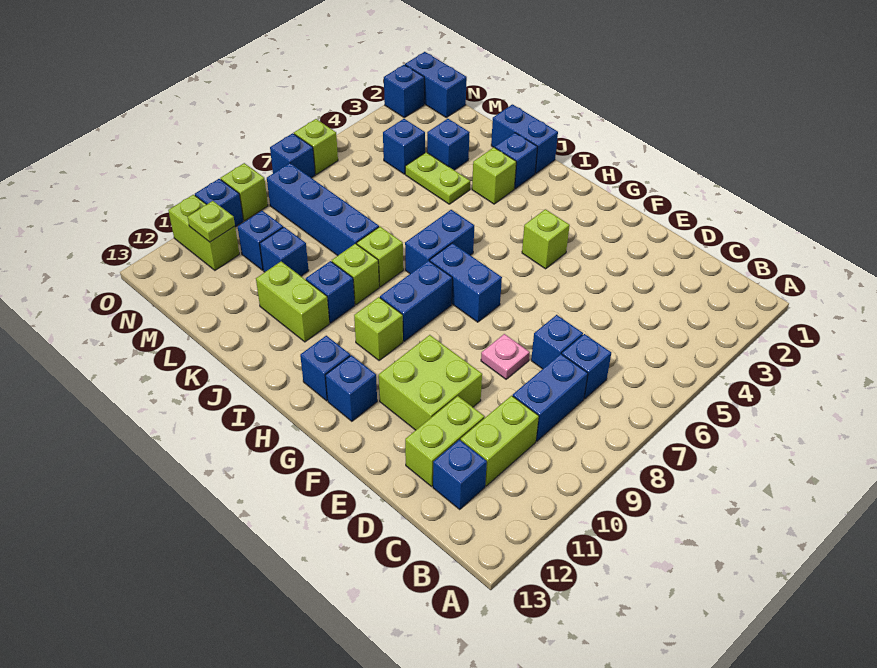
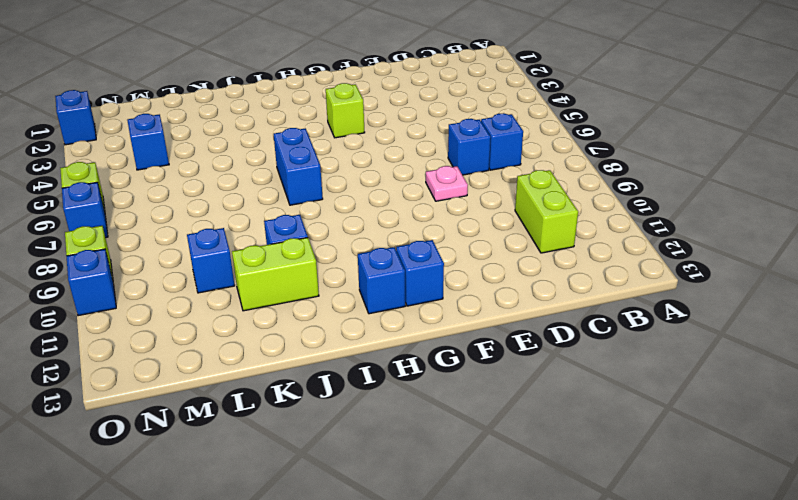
none -> blue brick C8:C9 level 1
none -> blue brick C12 level 1
none -> lime brick D11:D12 level 1
none -> lime brick E10:F11 level 1

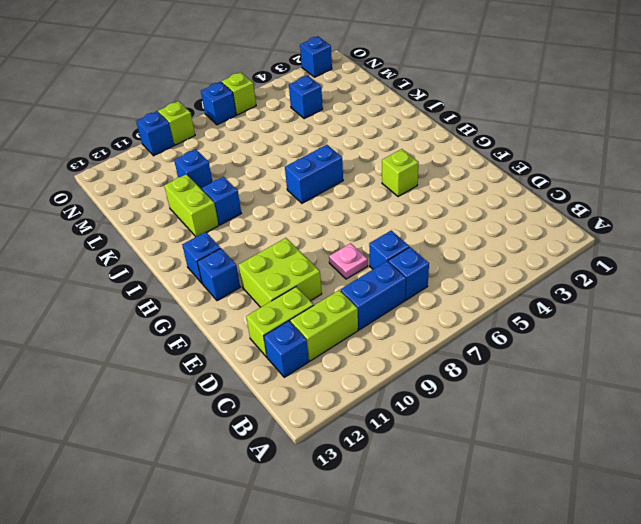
none -> blue brick G7:H7 level 1
none -> blue brick H8:H9 level 1
none -> lime brick H10 level 1
none -> blue brick J1:K1 level 1

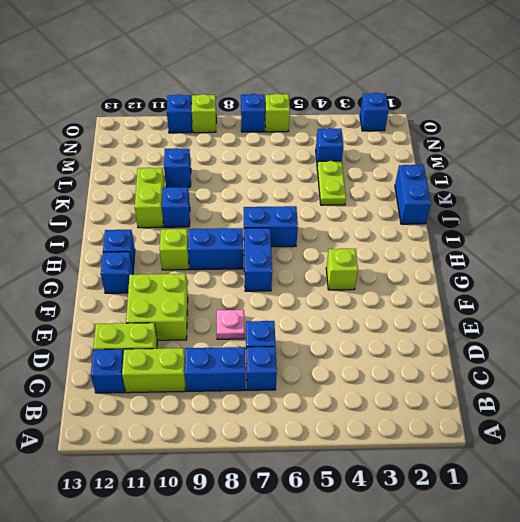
none -> blue brick J2 level 1
none -> lime brick J3 level 1
none -> lime brick J8 level 1
none -> lime brick J9 level 1

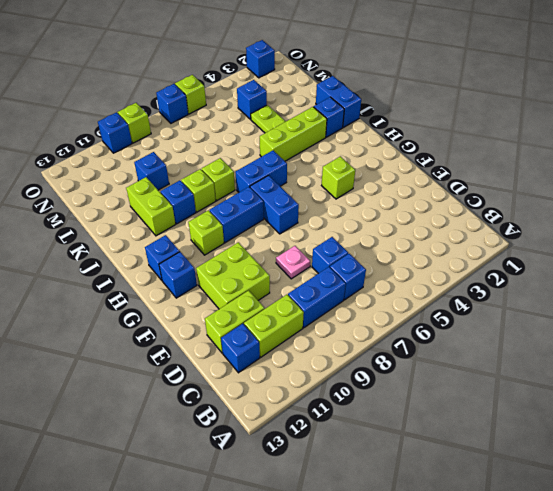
lime brick J3:J5 level 1 -> lime brick J3 level 1
none -> blue brick K8:N8 level 1
none -> blue brick L3 level 1
none -> blue brick M10 level 1
none -> blue brick N1:O1 level 1

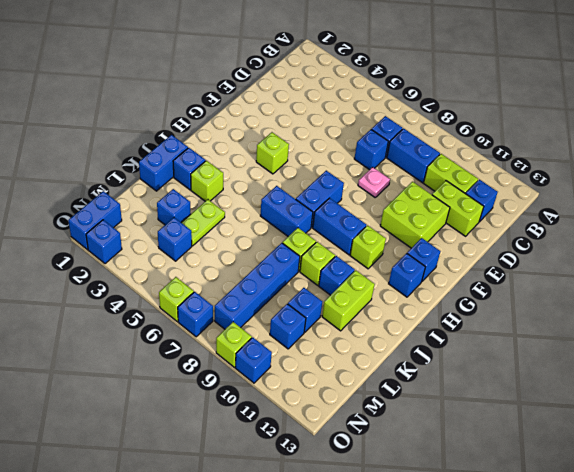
none -> lime brick N11:O11 level 1
none -> lime plate N11 level 2

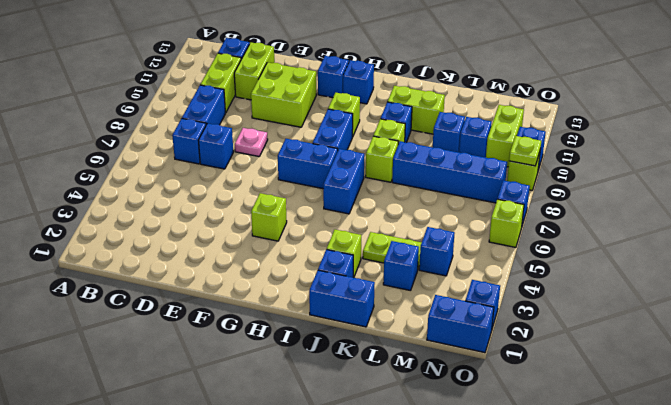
lime brick N10:N11 level 1 -> lime brick N11:O11 level 1
lime plate O9 level 2 -> lime plate N11 level 2

